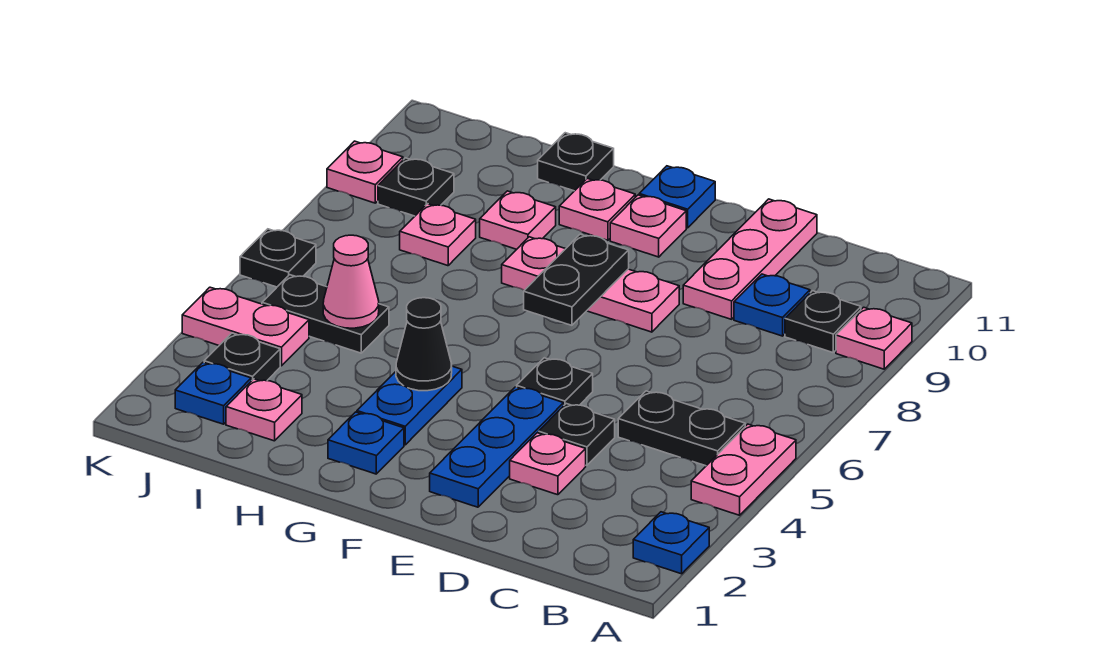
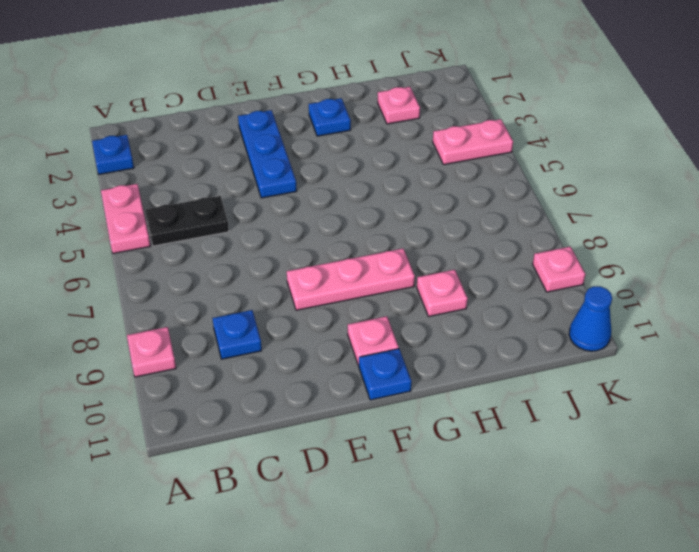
blue cone K11 level 1 -> none
none -> black plate B9 level 1
none -> pink plate D3 level 1
none -> black plate D4 level 1
none -> pink plate D9:D11 level 1

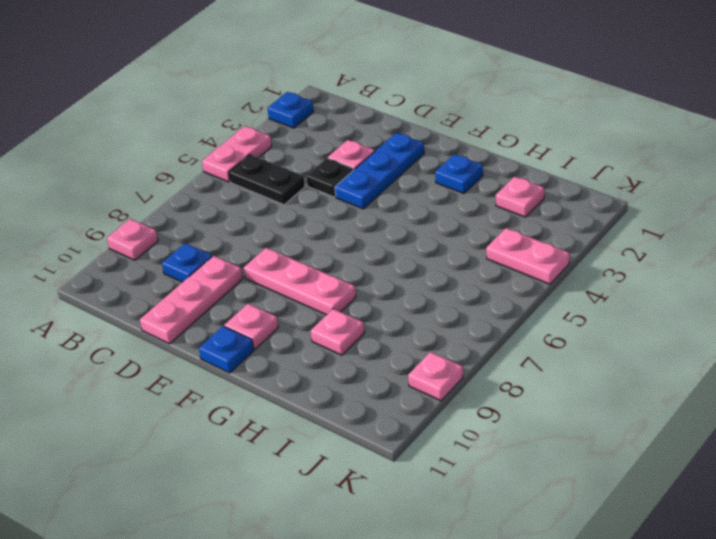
none -> black plate B9 level 1
none -> black plate E5 level 1
none -> blue plate G3:G4 level 1
none -> pink plate G10 level 1

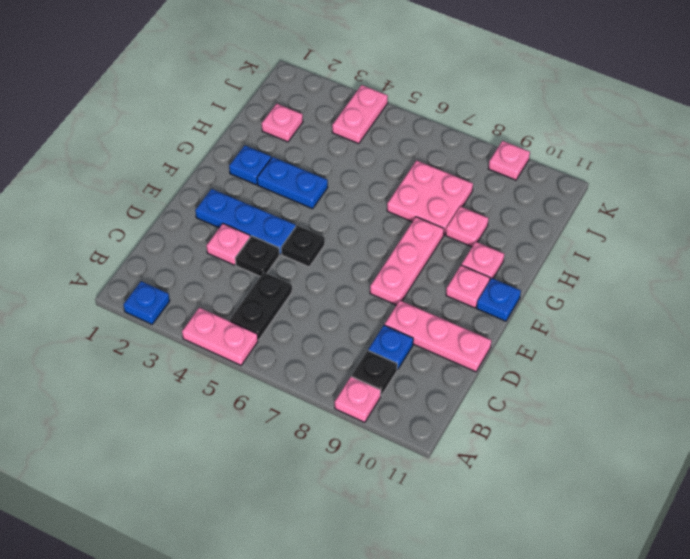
pink plate H7:I8 level 1 -> pink plate I8 level 1
none -> black plate H11 level 1
none -> black plate I5:J5 level 1
none -> blue plate J2 level 1
none -> black plate J3 level 1

